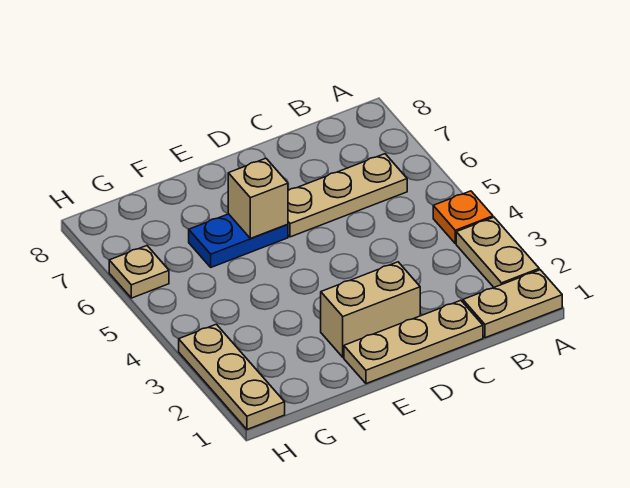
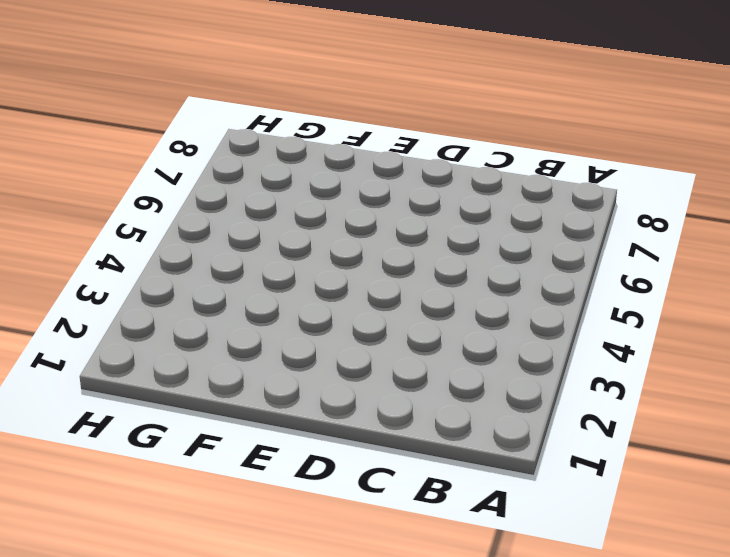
none -> tan plate A1:B1 level 1
none -> tan plate A2:A3 level 1

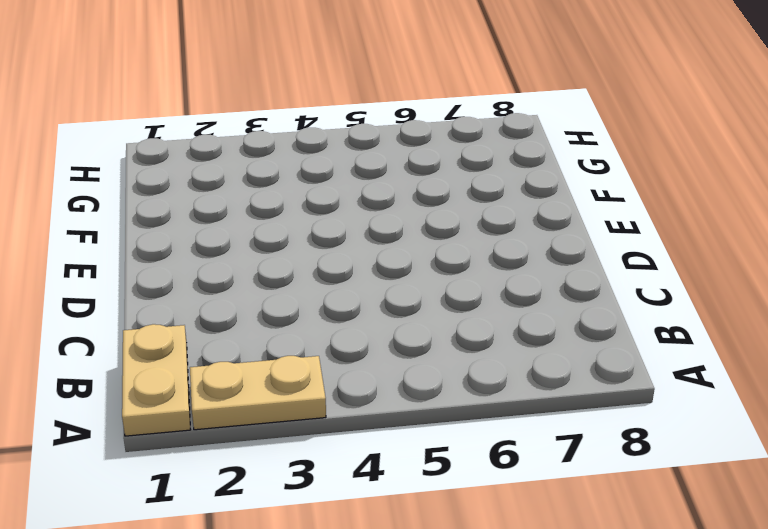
none -> orange plate A4 level 1
none -> tan plate B6:D6 level 1

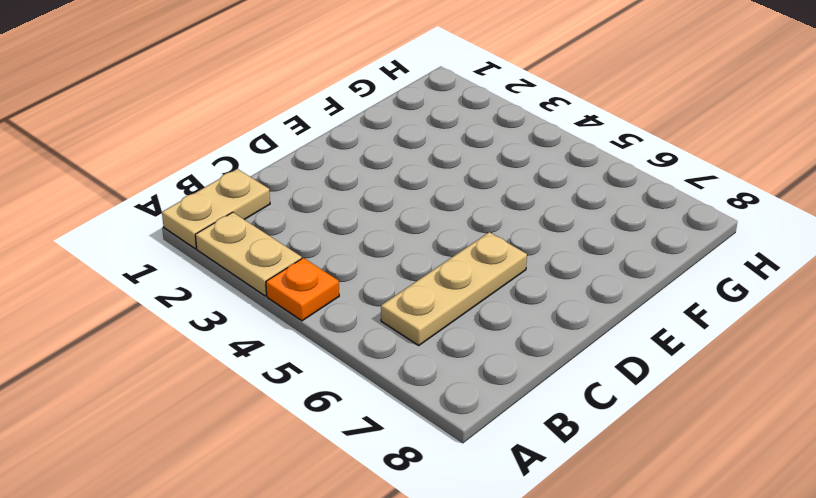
none -> tan plate C1:E1 level 1
none -> tan brick D2:E2 level 1

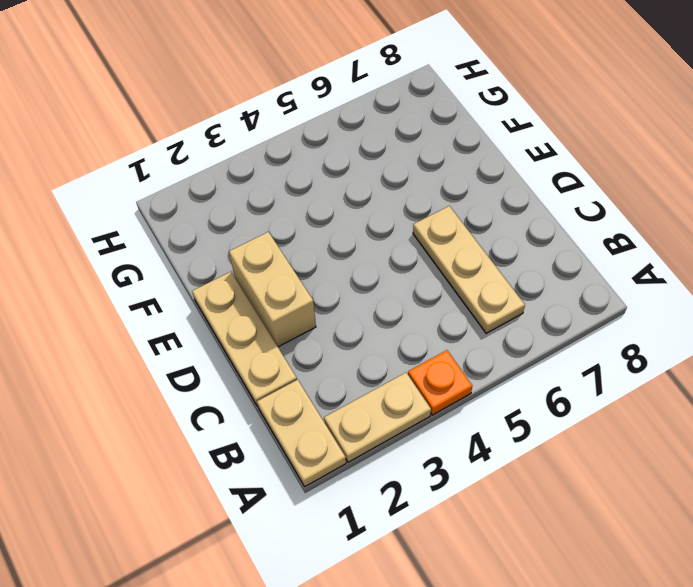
none -> blue plate E6:F6 level 1
none -> tan plate H1:H3 level 1

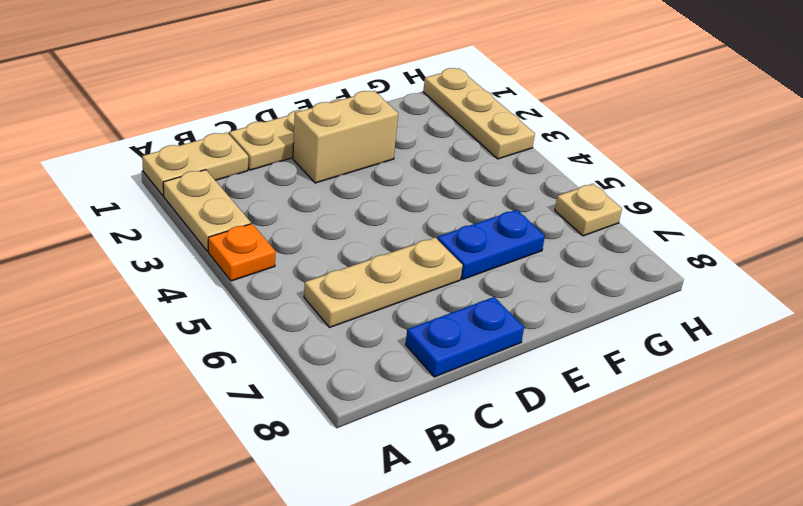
blue plate C8:D8 level 1 -> none
none -> tan brick E6 level 2

